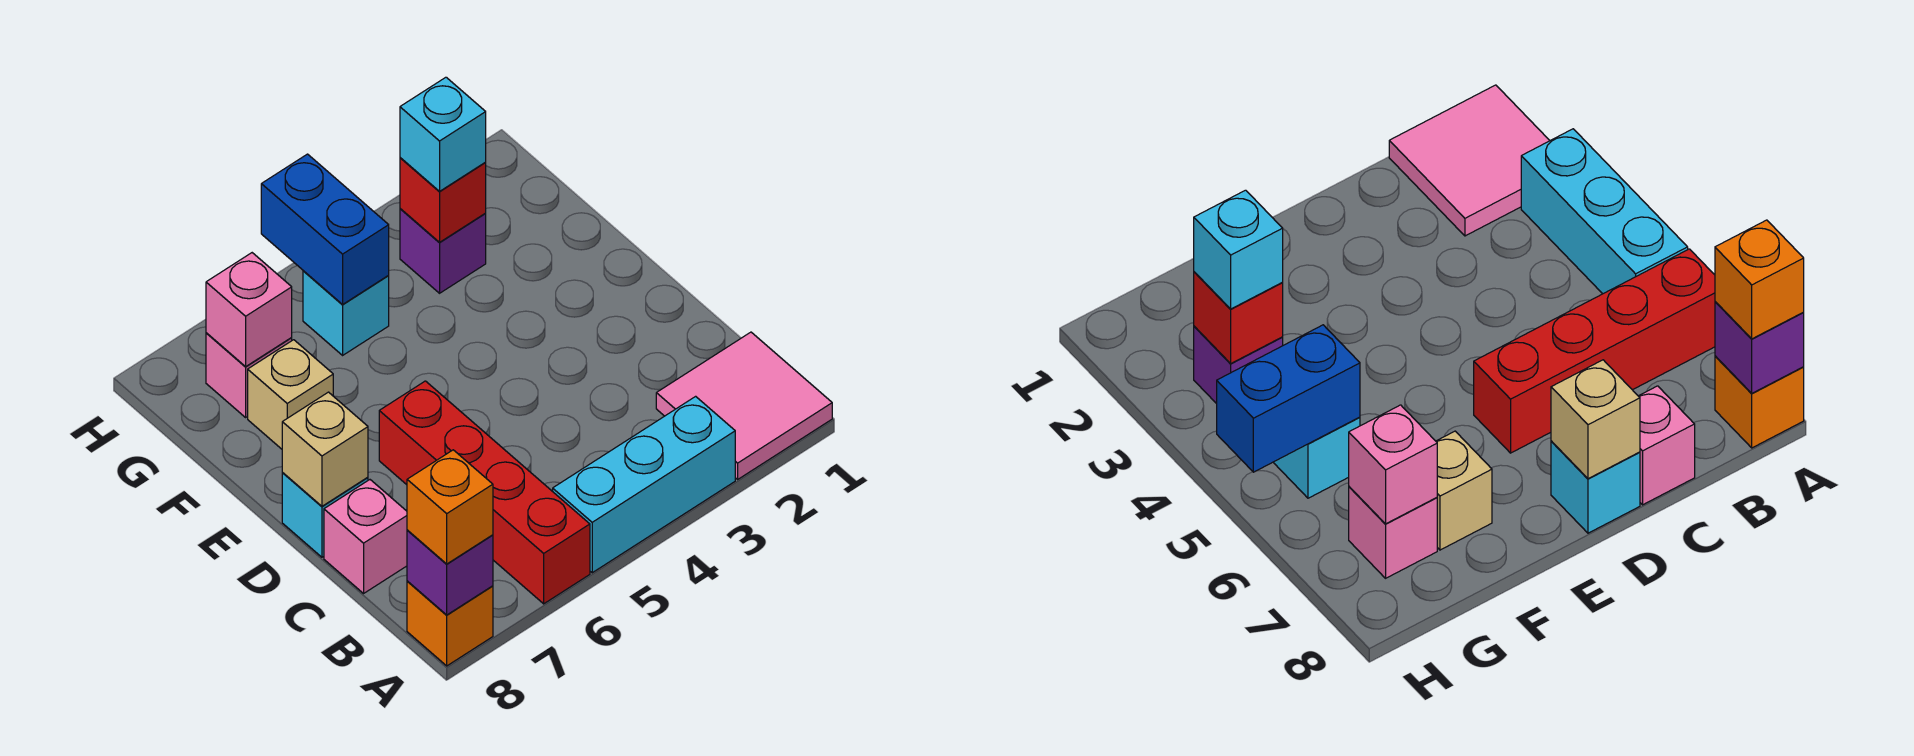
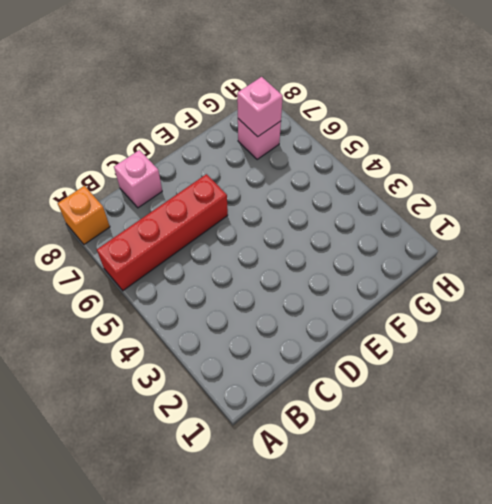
none -> pink tile A1:B2 level 1
none -> cyan brick A3:A5 level 1
none -> cyan brick D8 level 1

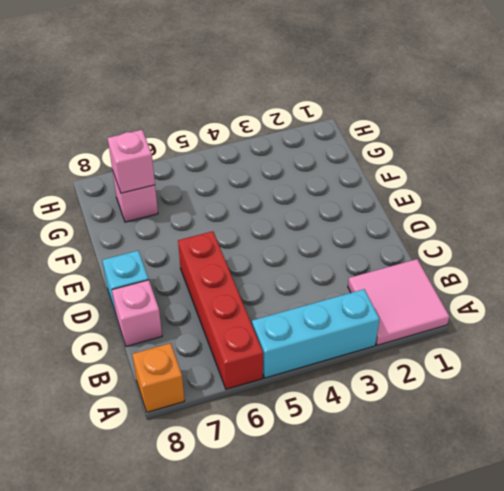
none -> tan brick F7 level 1
none -> purple brick G3 level 1
none -> cyan brick G5 level 1

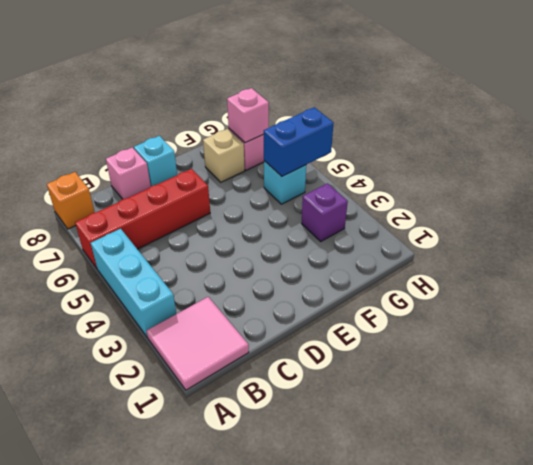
none -> purple brick A8 level 2
none -> tan brick D8 level 2
none -> red brick G3 level 2

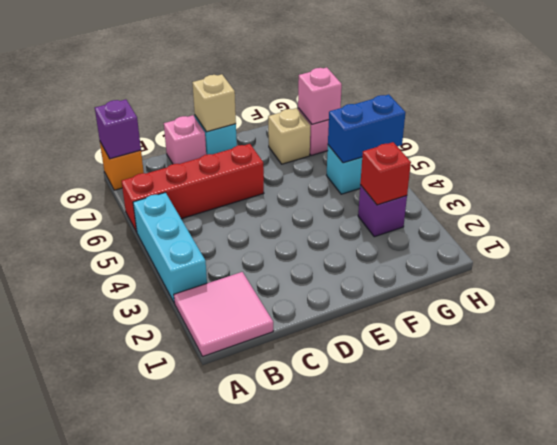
none -> orange brick A8 level 3
none -> cyan brick G3 level 3

